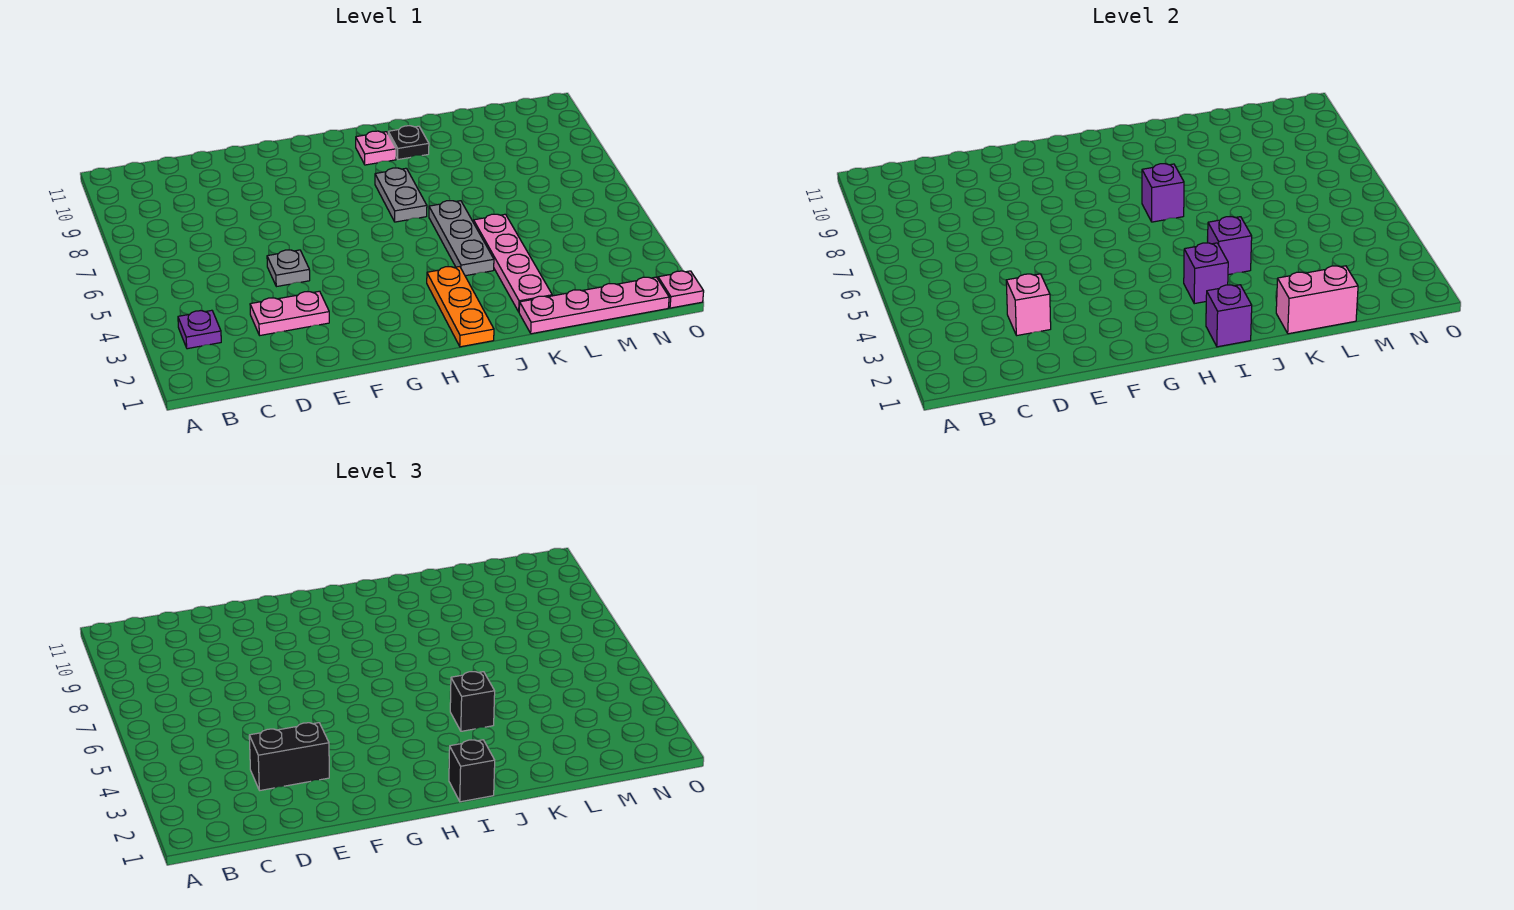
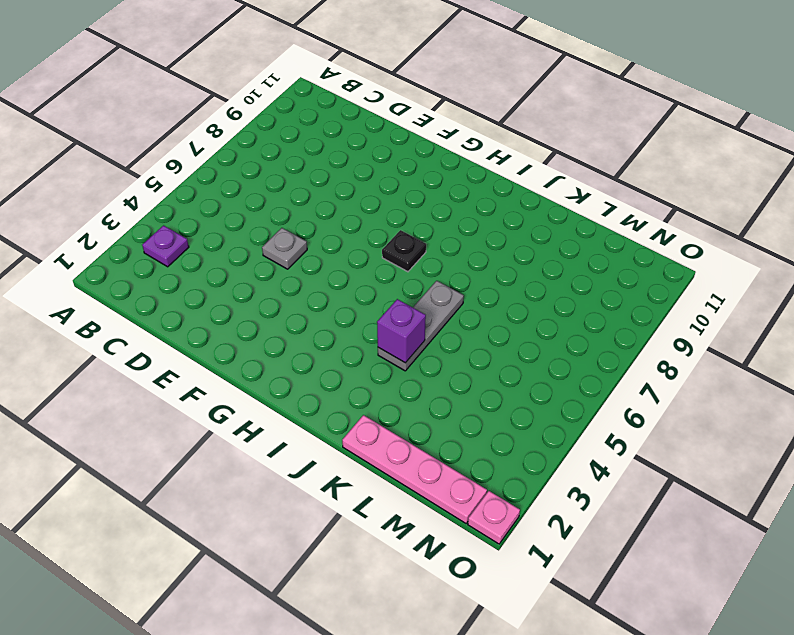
black plate H7 level 1 -> black plate J10 level 1
none -> pink plate D3:E3 level 1
none -> orange plate I1:I3 level 1
none -> grey plate I7:I8 level 1

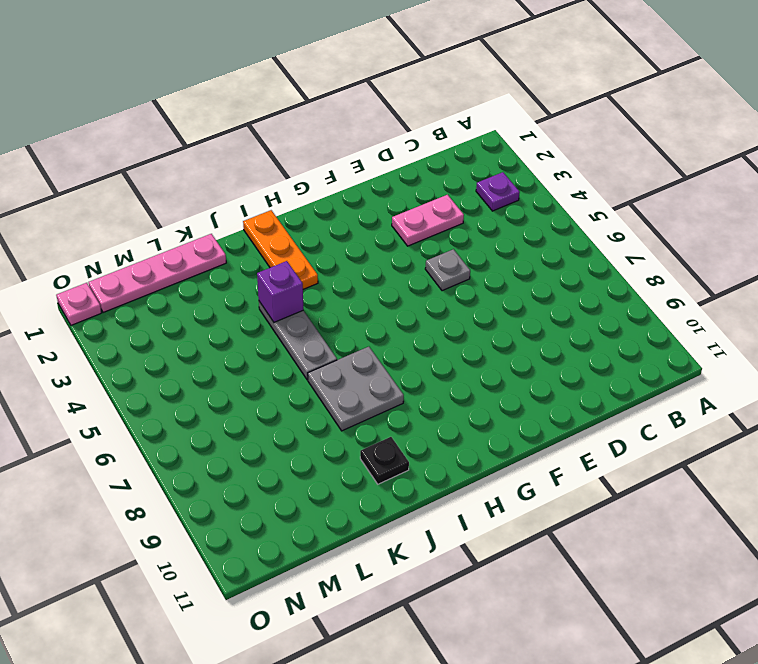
grey plate I7:J8 level 1 -> grey plate I7:I8 level 1
none -> pink plate I10 level 1
none -> pink plate K2:K5 level 1
none -> pink brick D3 level 2

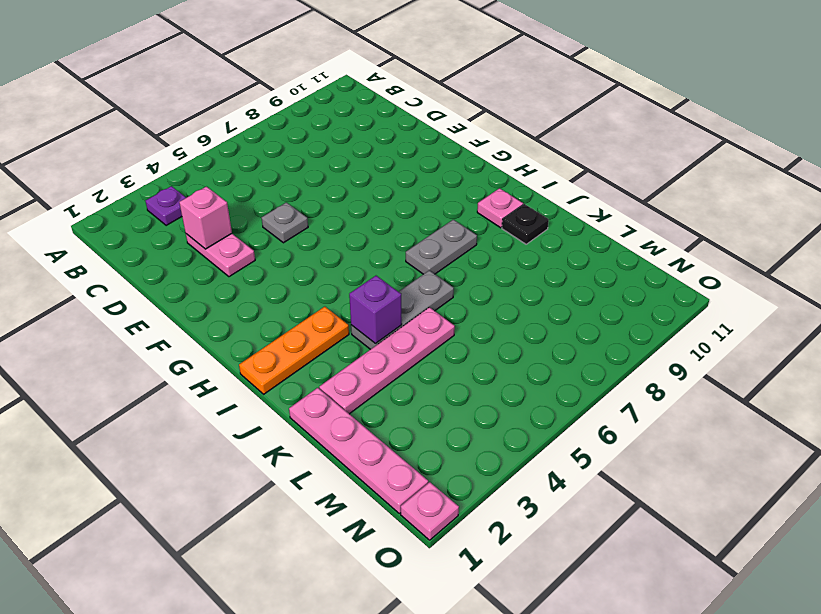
none -> purple brick I1 level 2
none -> purple brick I3 level 2
none -> purple brick I7 level 2

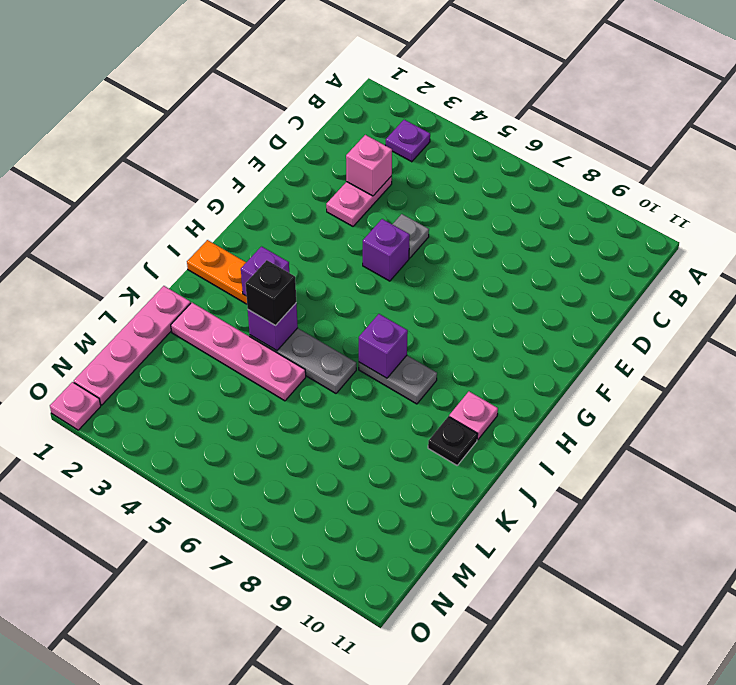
purple brick F5 level 1 -> purple brick I1 level 2
none -> pink brick K1:L1 level 2
none -> black brick D3:E3 level 3
none -> black brick I1 level 3

